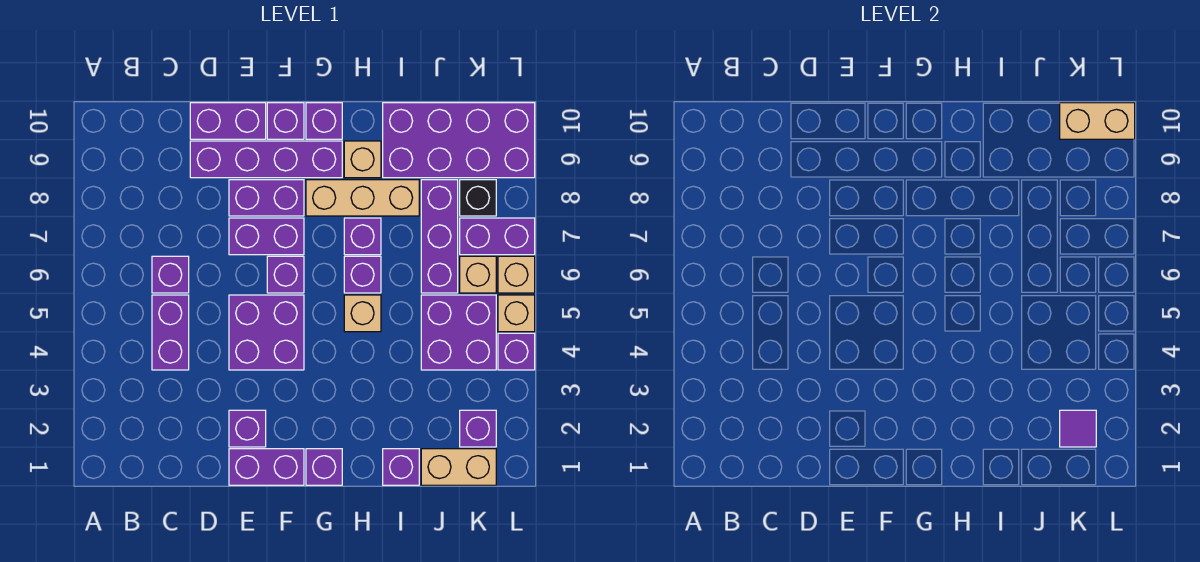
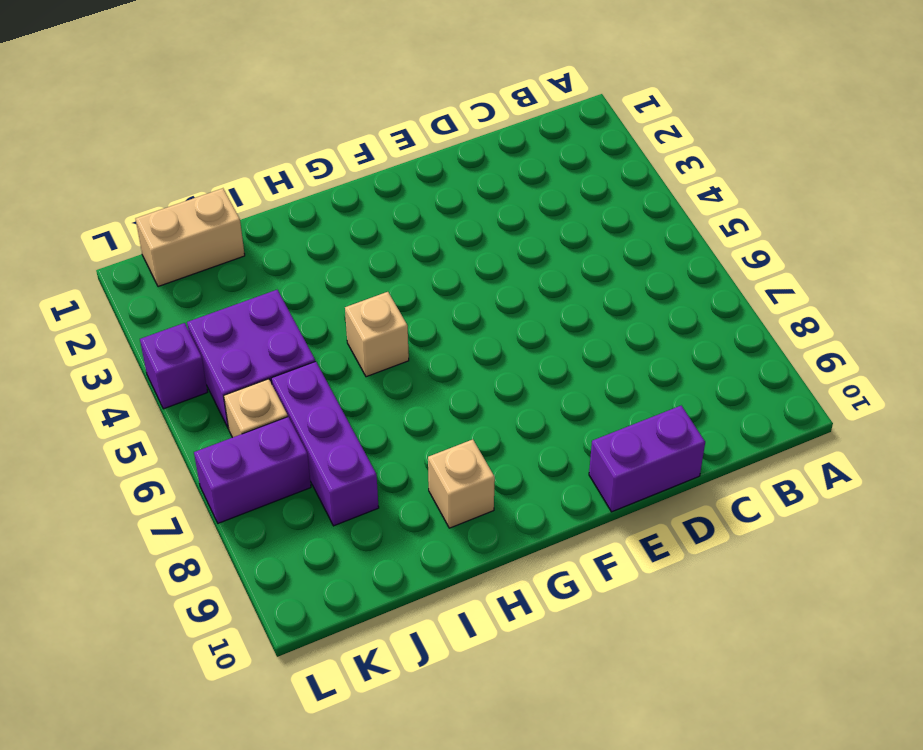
none -> purple brick C4:C5 level 1
none -> purple brick C6 level 1
none -> purple brick D9:G9 level 1
none -> purple brick E1:F1 level 1

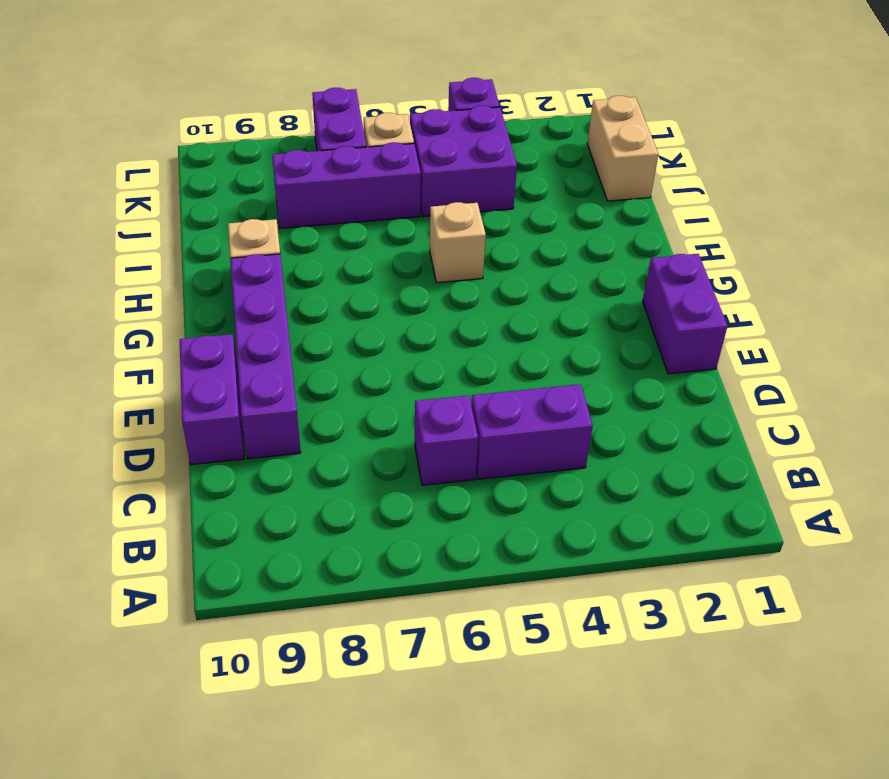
none -> purple brick E2 level 1
none -> purple brick E4:F5 level 1
none -> purple brick E7:F7 level 1
none -> purple brick E8:F8 level 1

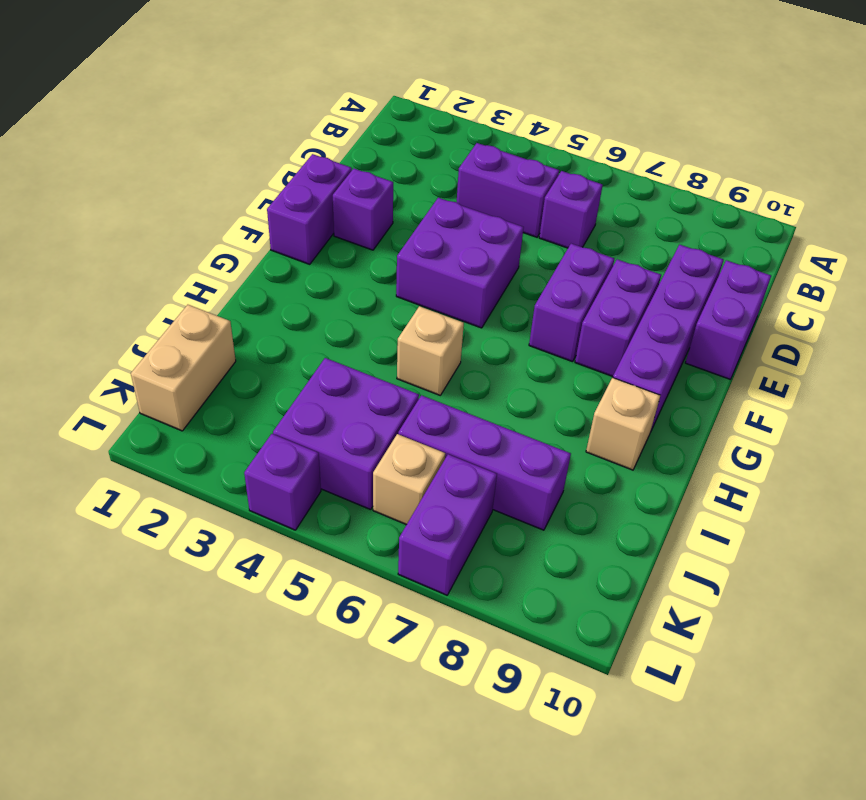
none -> purple brick F6 level 1
none -> purple brick F10 level 1
none -> purple brick G1 level 1
none -> tan brick G8:I8 level 1

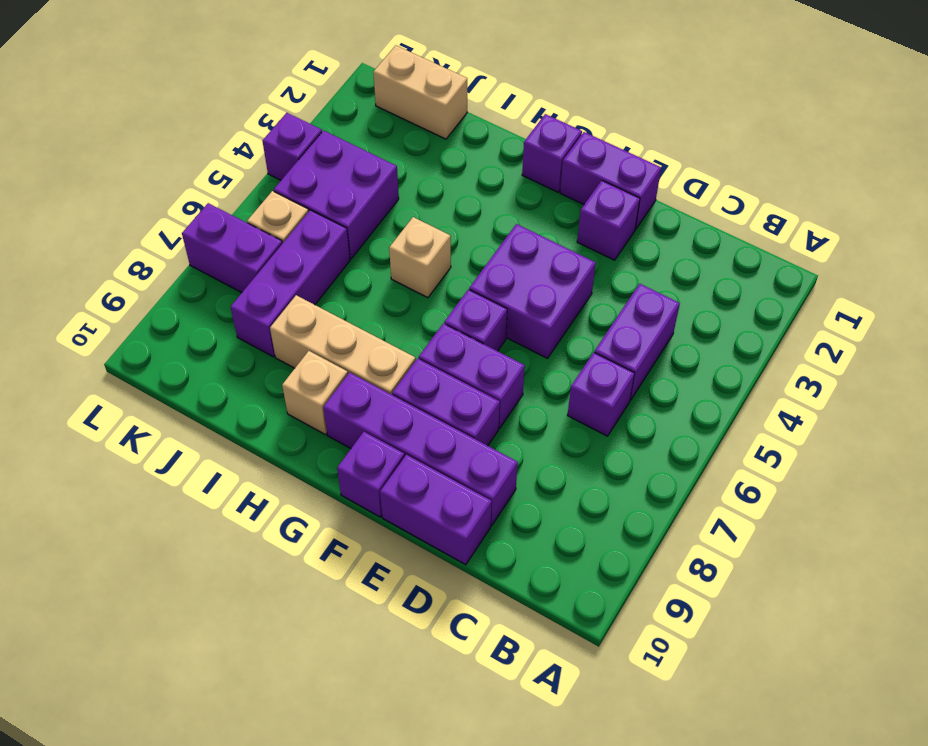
none -> purple brick G10 level 1
none -> purple brick H6 level 1
none -> purple brick H7 level 1
none -> purple brick I1 level 1

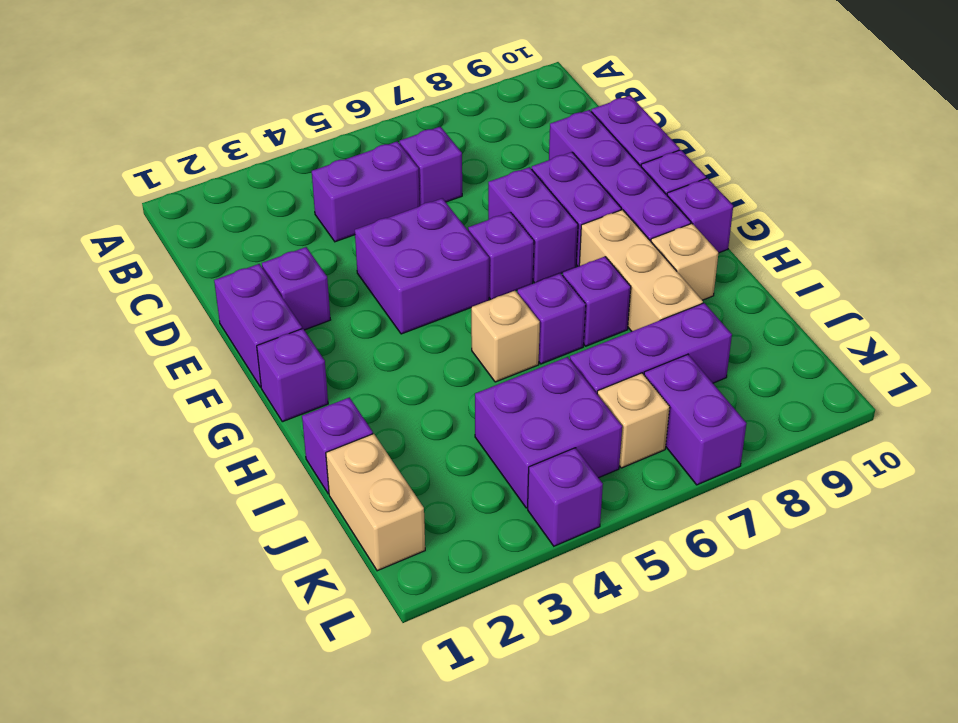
none -> purple brick I9:L10 level 1
none -> purple brick K2 level 1
none -> black brick K8 level 1
none -> tan brick L5 level 1

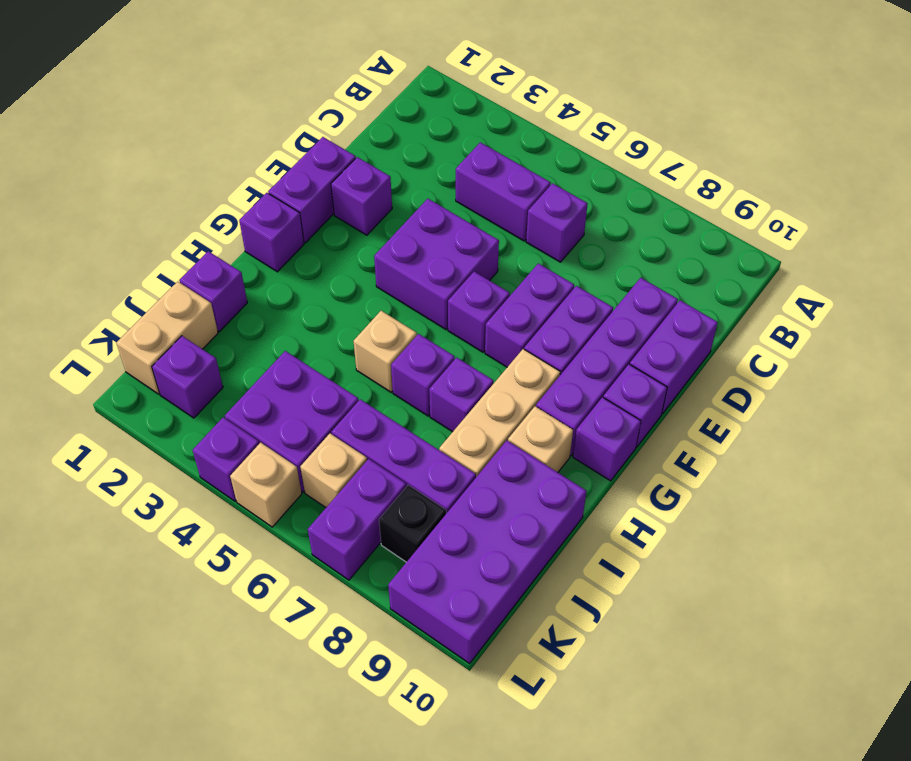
none -> tan brick L6 level 1
none -> purple tile K2 level 2
none -> tan brick K10:L10 level 2

